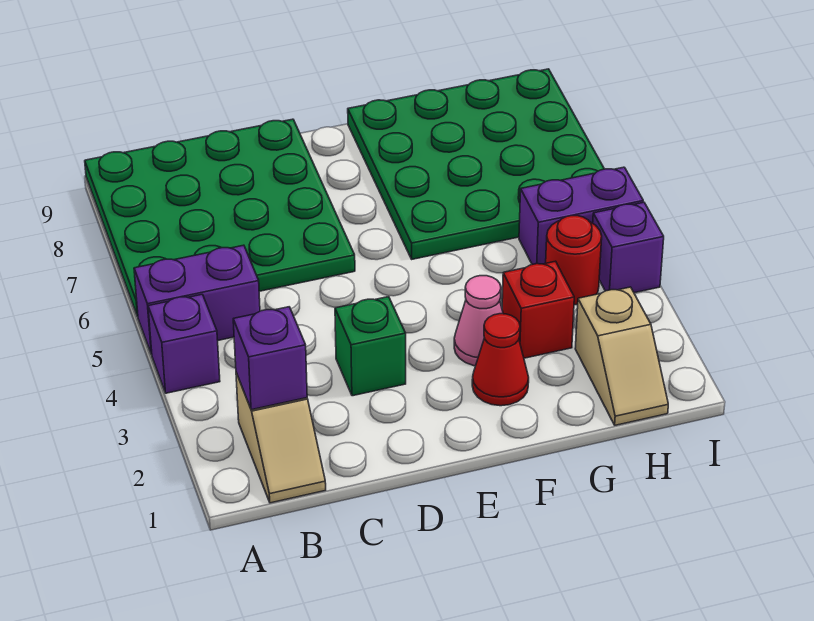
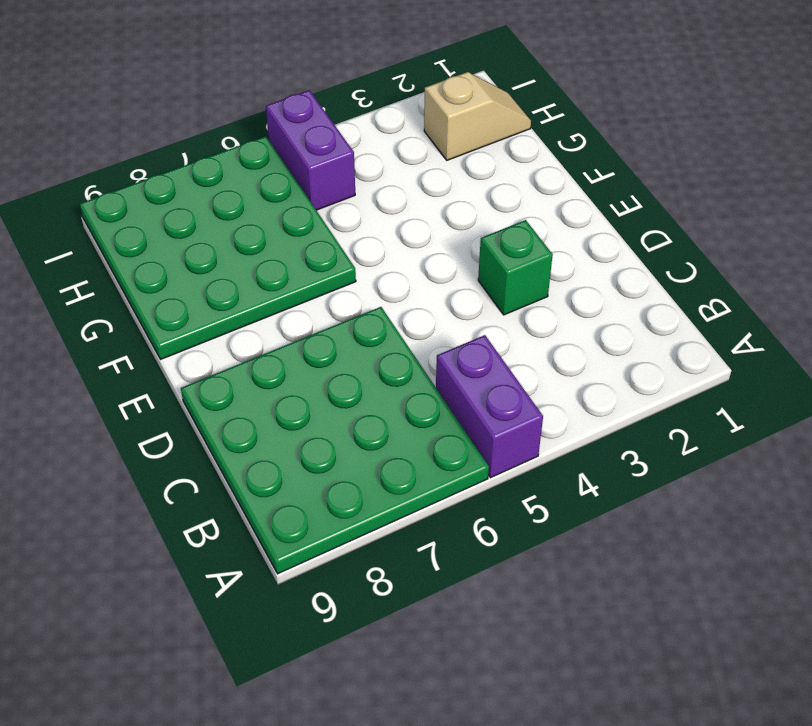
none -> purple brick A4 level 1
none -> tan slope B1:B2 level 1 top 2
none -> red cone F2 level 1

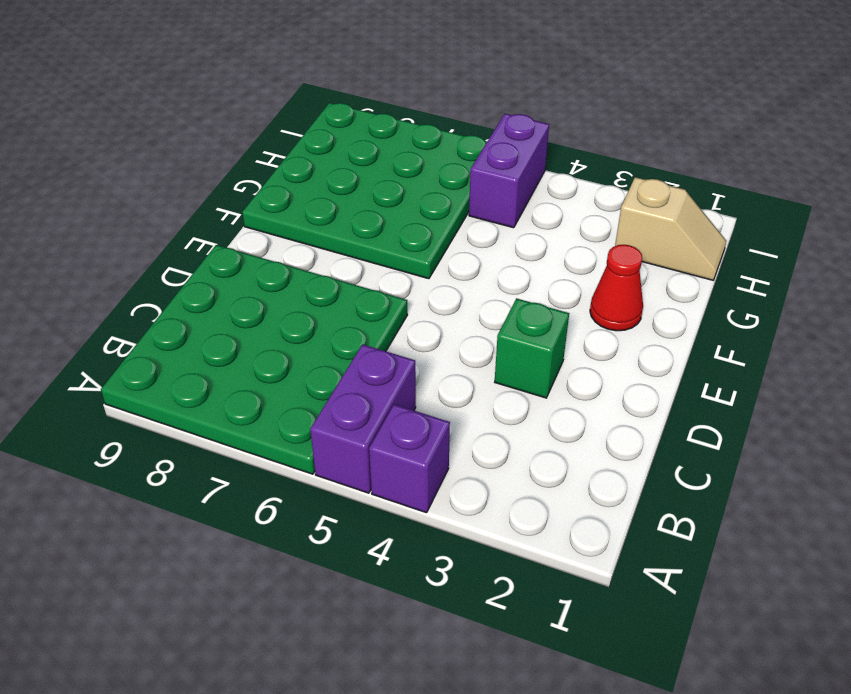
none -> tan slope B1:B2 level 1 top 2
none -> pink cone F3 level 1
none -> red brick G3 level 1

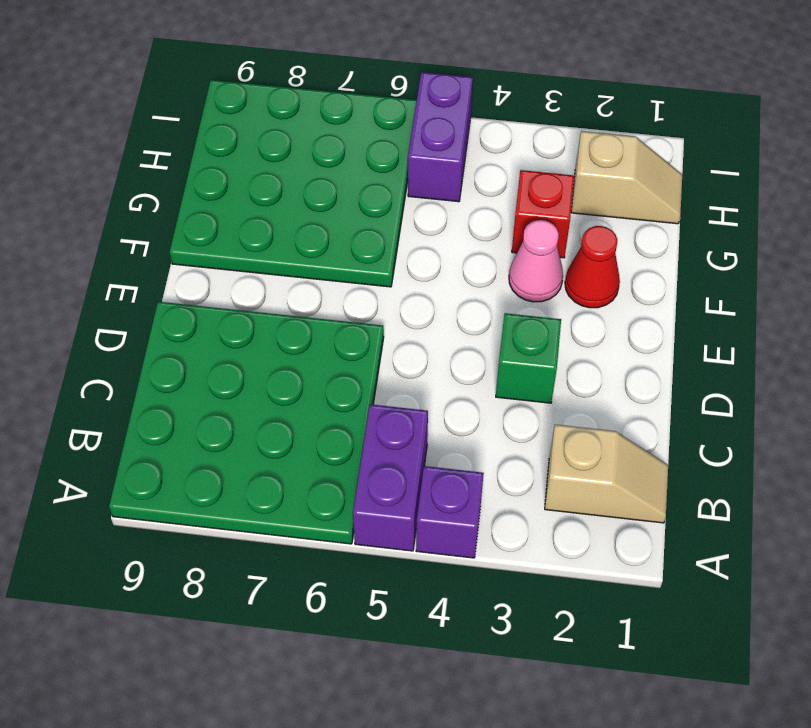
none -> red round brick H4 level 1
none -> purple brick I4 level 1
none -> purple brick B2 level 2

